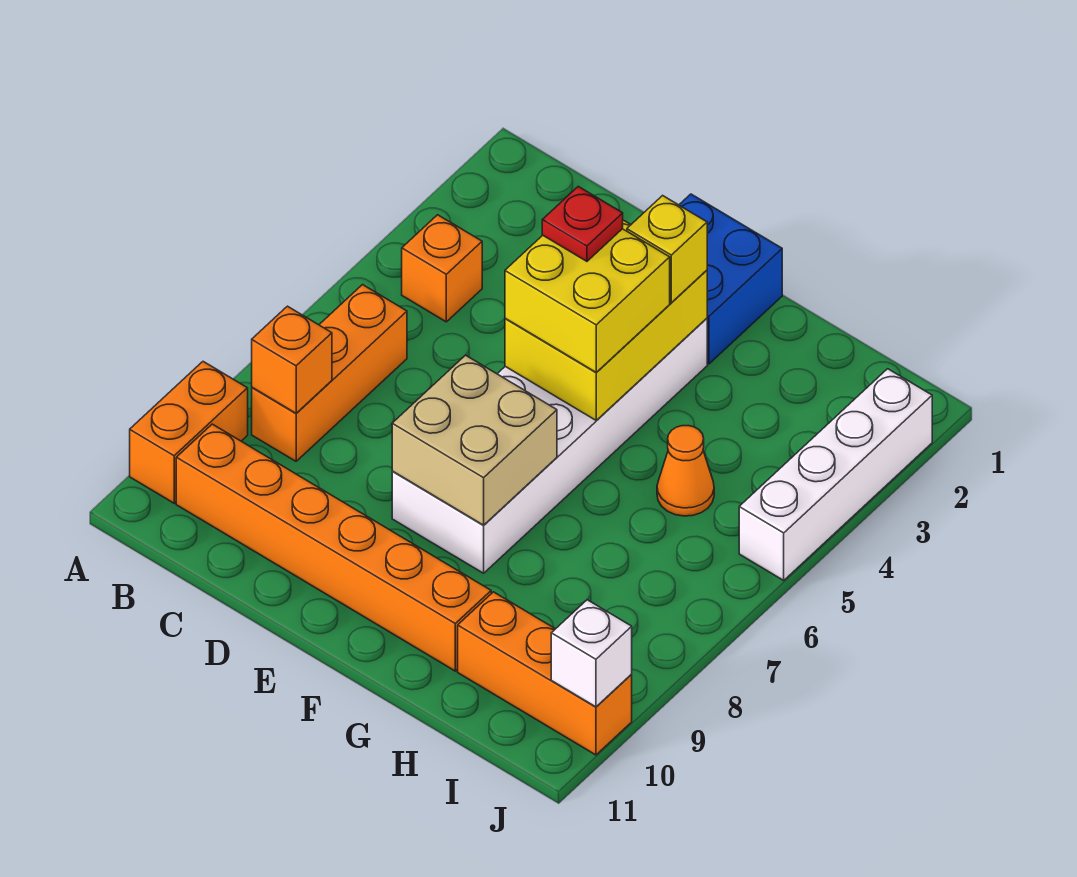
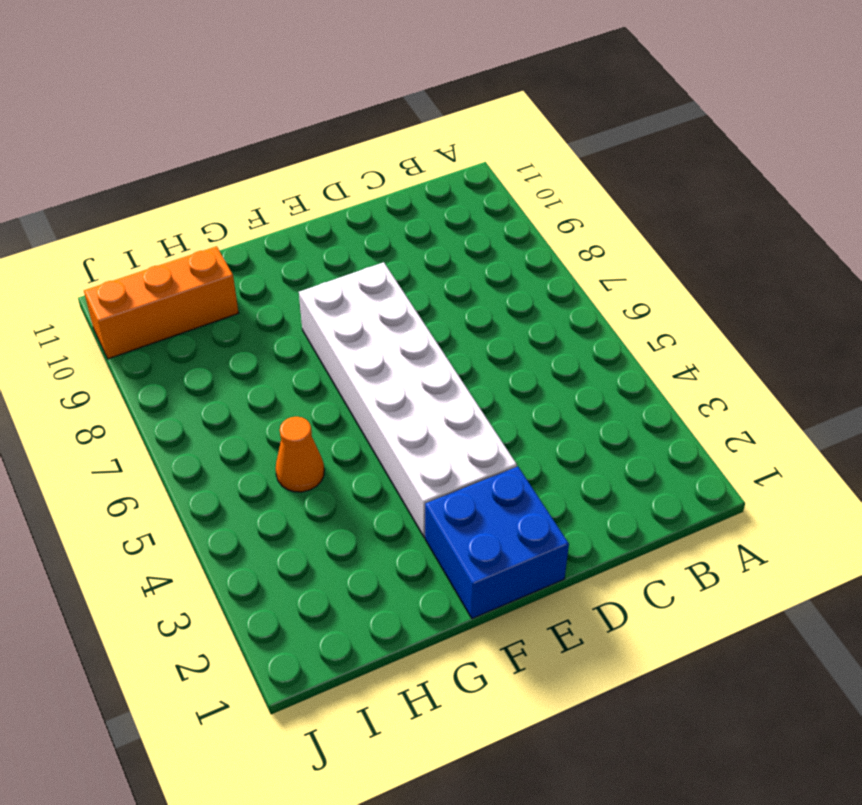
none -> orange brick A9:A10 level 1
none -> orange brick B4 level 1
none -> orange brick B6:B8 level 1

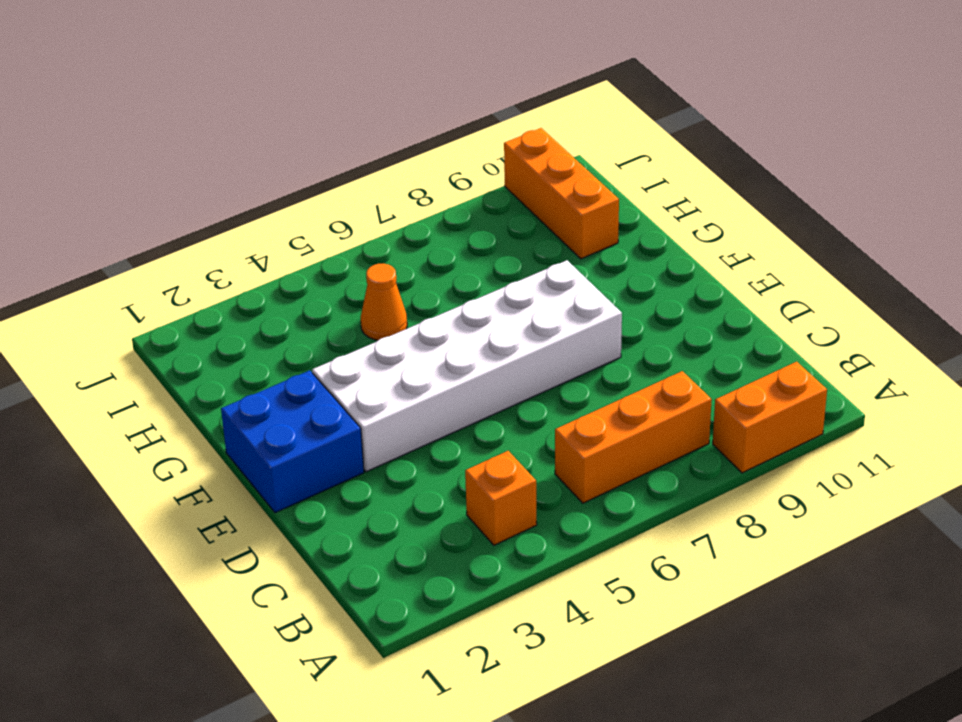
none -> orange brick B10:G10 level 1
none -> white brick J2:J5 level 1
none -> orange brick B8 level 2

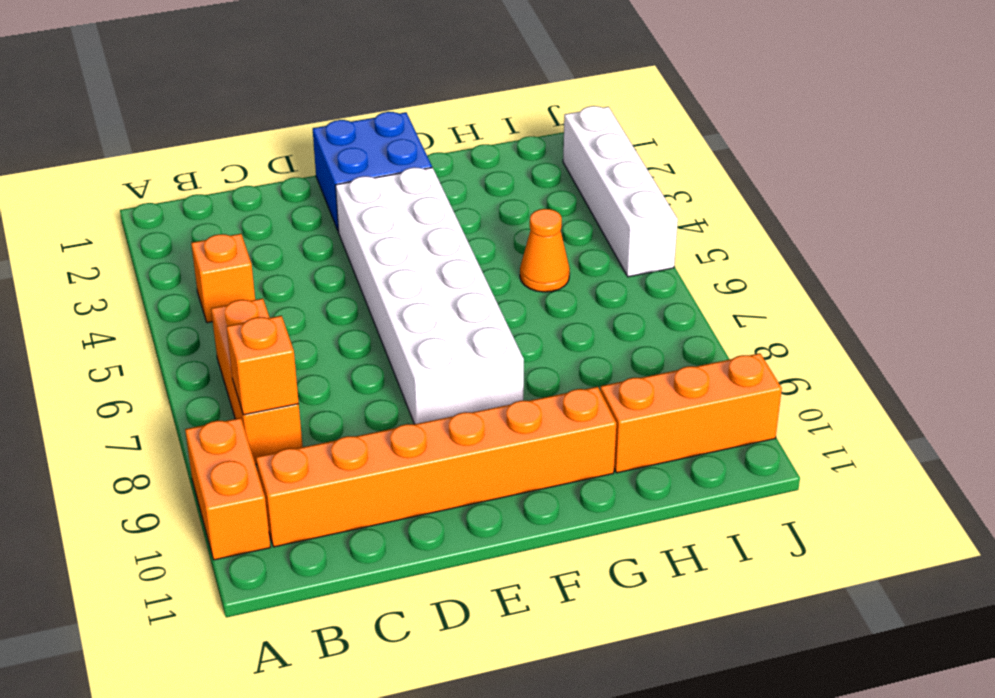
none -> yellow brick E3:F5 level 2
none -> tan brick E7:F8 level 2
none -> white brick J10 level 2

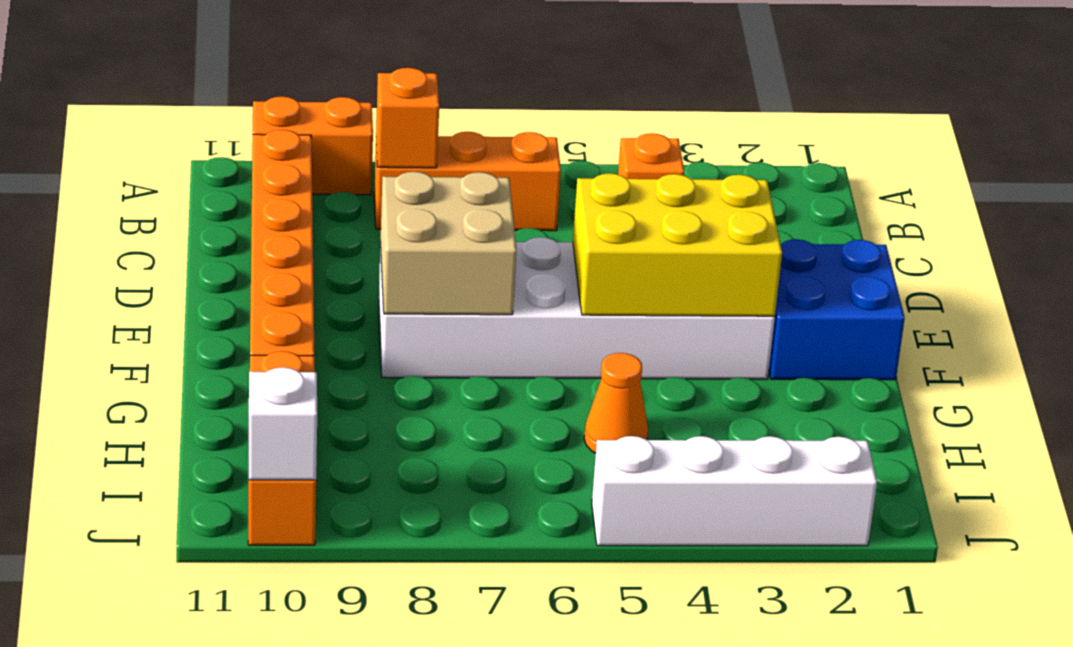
none -> yellow brick E4:F5 level 3
none -> yellow brick F3 level 3
none -> red plate E4 level 4

